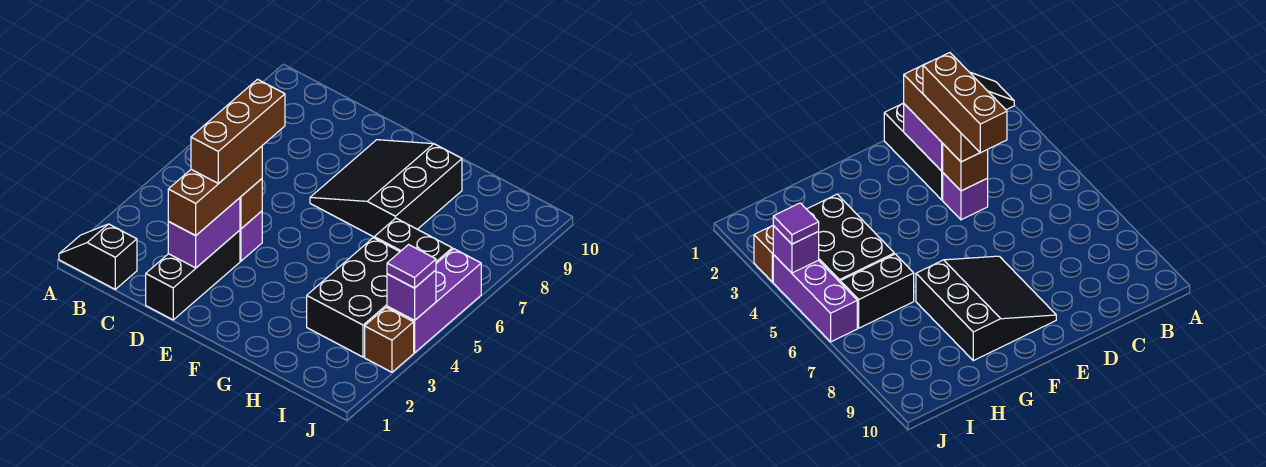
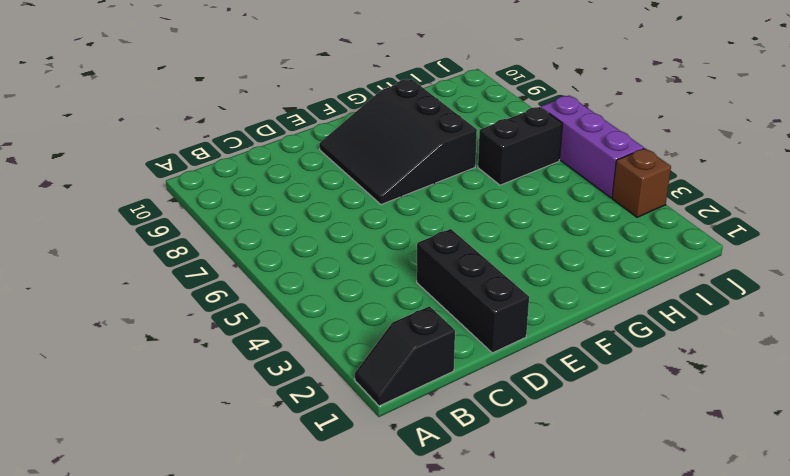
none -> purple brick D4 level 1
none -> black brick H3:I5 level 1
none -> purple brick D2:D3 level 2

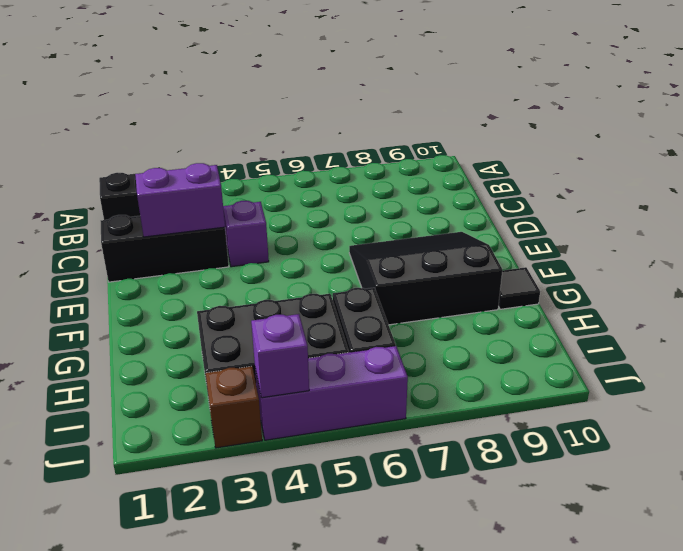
black tile G10 level 1 -> none
none -> brown brick D4 level 2
none -> brown brick D2:D4 level 3
none -> purple tile J4 level 3

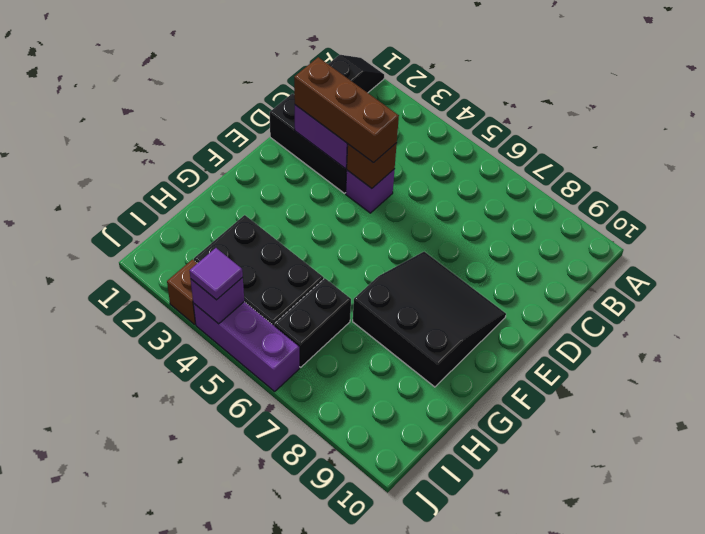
none -> brown brick D3:D5 level 4

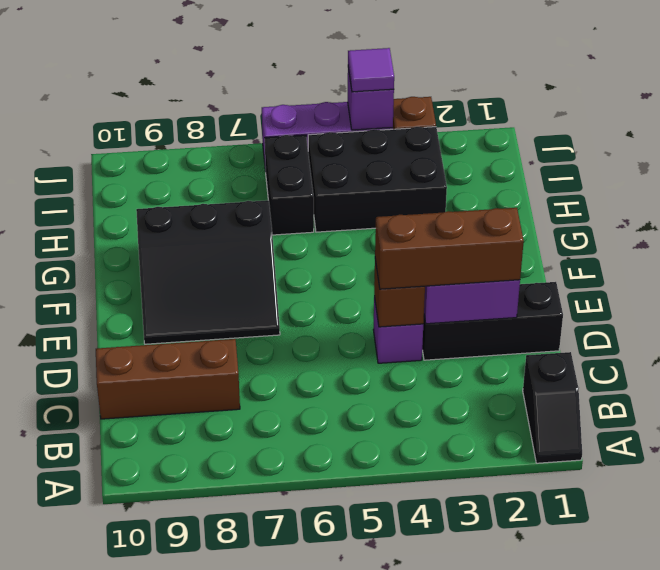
brown brick C8:C10 level 1 -> brown brick D3:D5 level 4

